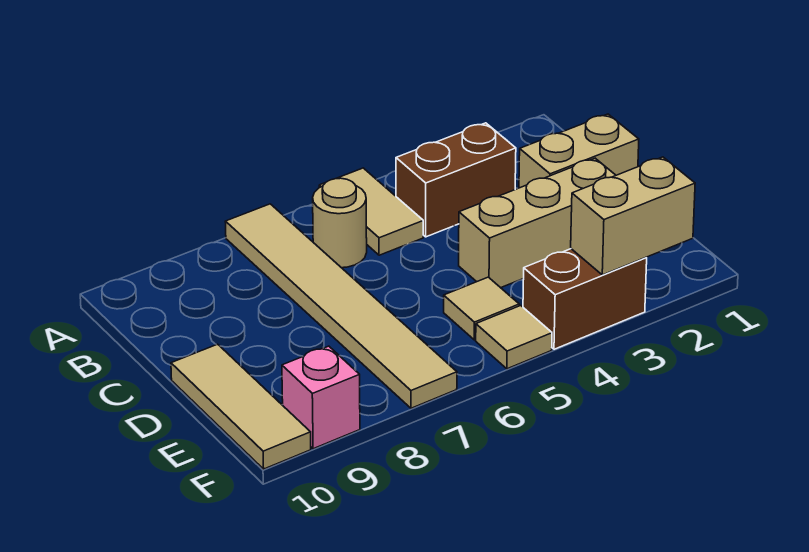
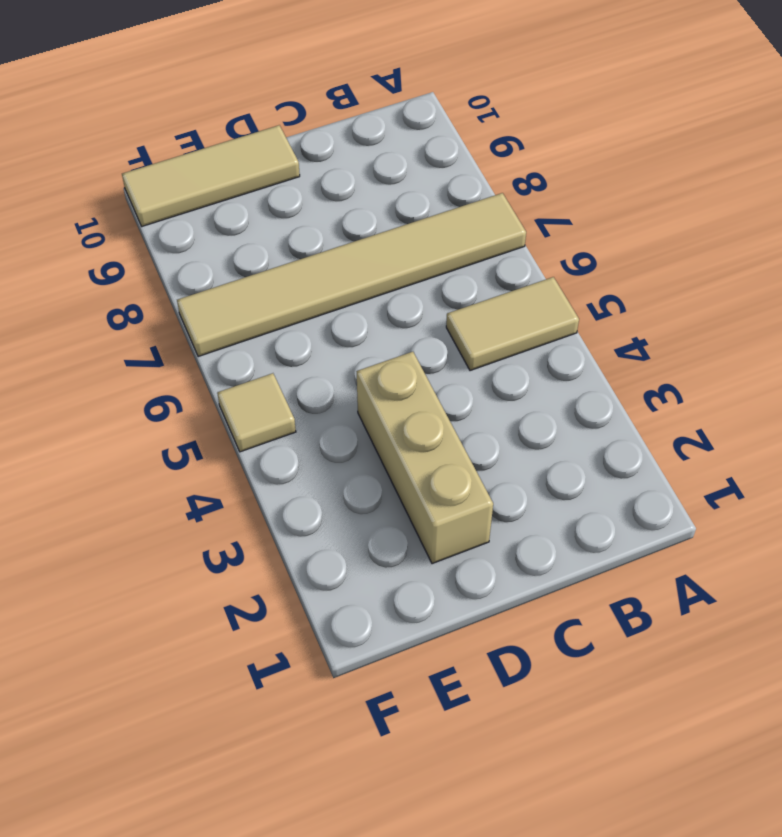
none -> brown brick B3:B4 level 1
none -> tan round brick B6 level 1
none -> tan brick C1:C2 level 1

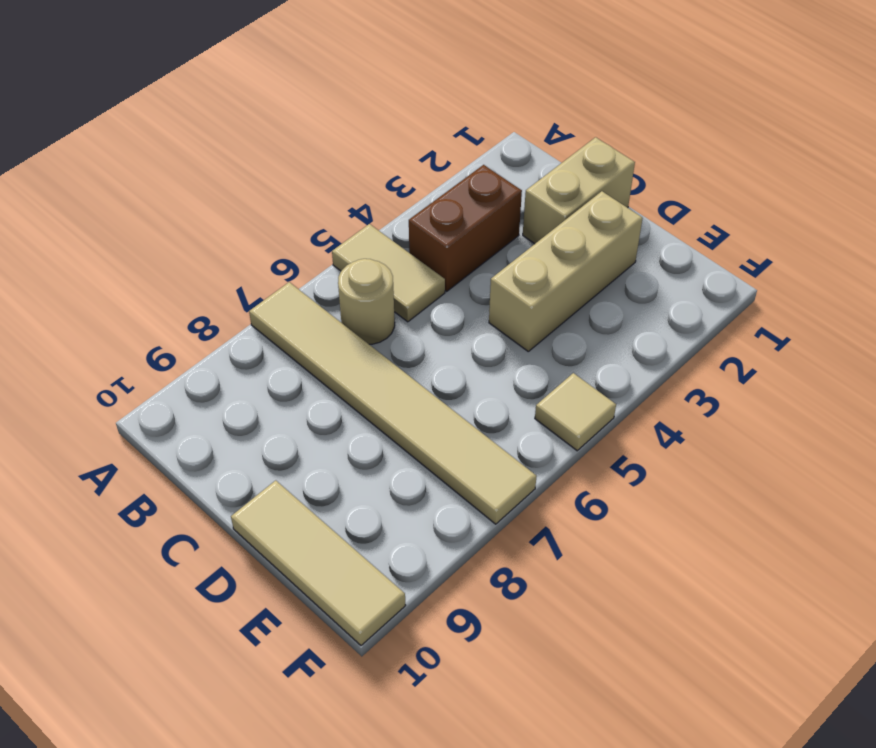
none -> tan tile E5 level 1
none -> brown brick F3:F4 level 1
none -> pink brick F9 level 1

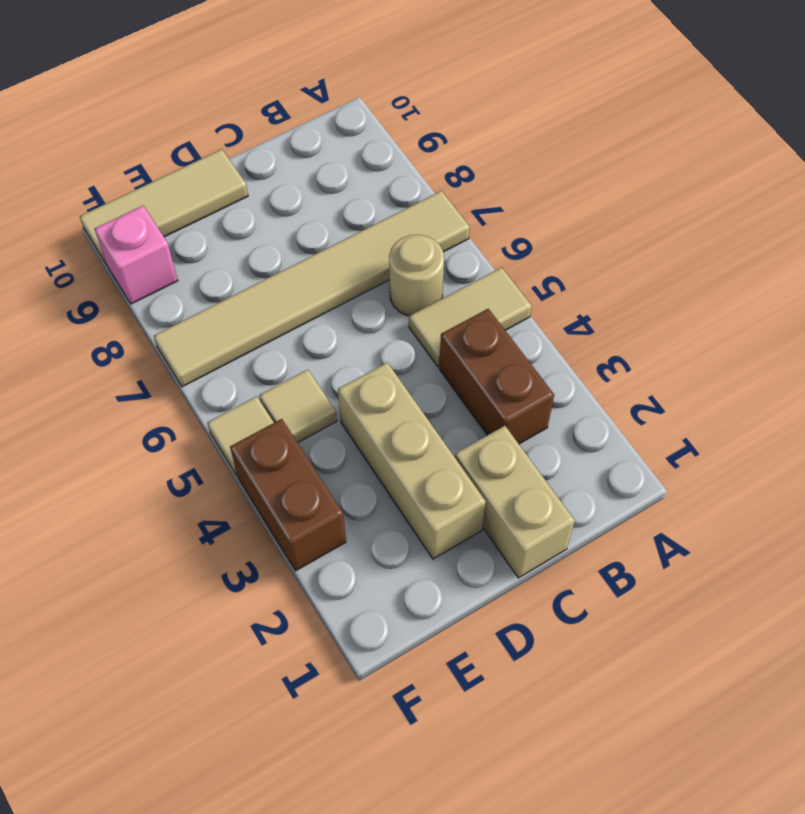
none -> tan brick F2:F3 level 2

